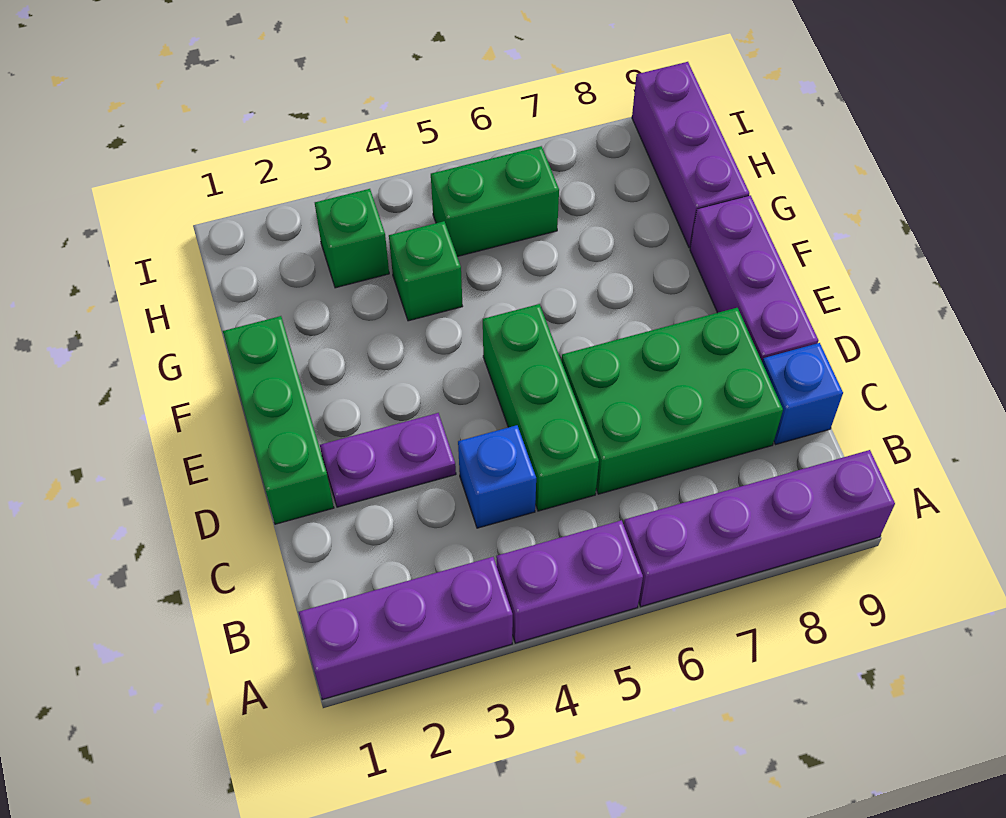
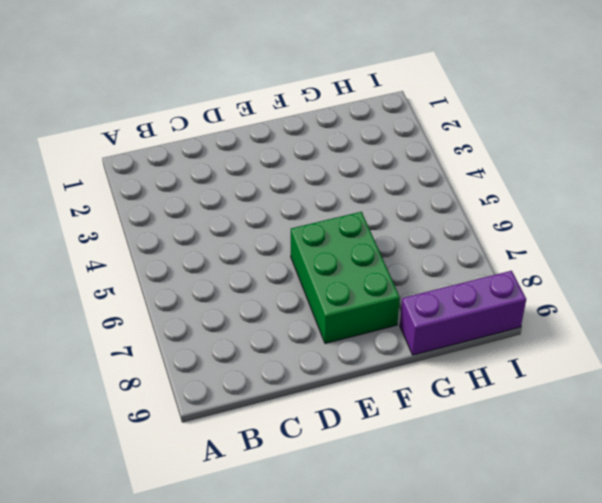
green brick E6:F8 level 1 -> green brick C6:D8 level 1
none -> purple brick A1:A3 level 1
none -> purple brick A4:A5 level 1
none -> purple brick A6:A9 level 1

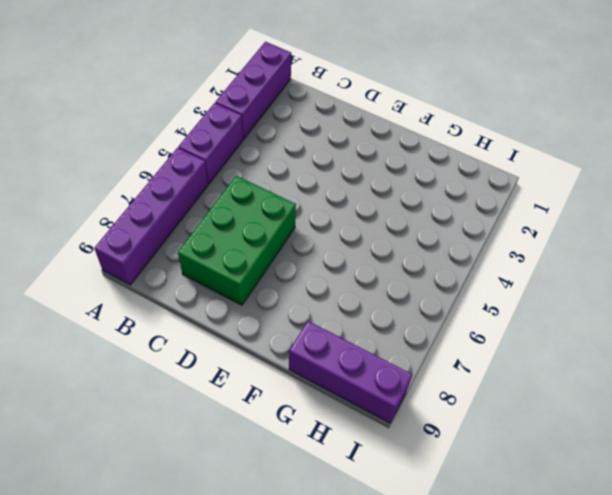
none -> blue brick C4 level 1
none -> green brick C5:E5 level 1
none -> blue brick C9 level 1

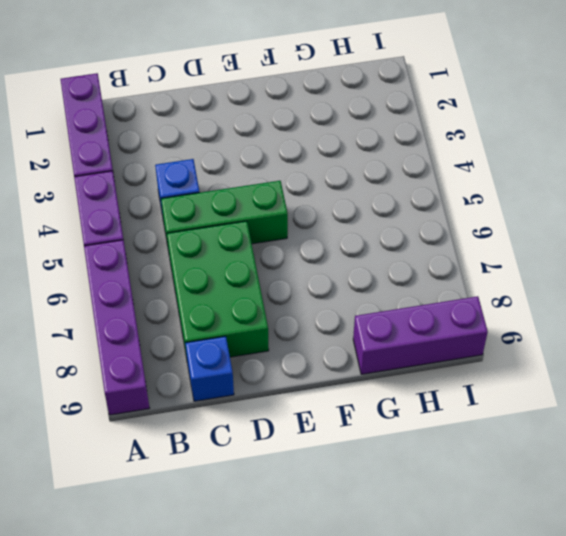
none -> green brick D1:F1 level 1
none -> purple plate D2:D3 level 1
none -> purple brick D9:F9 level 1

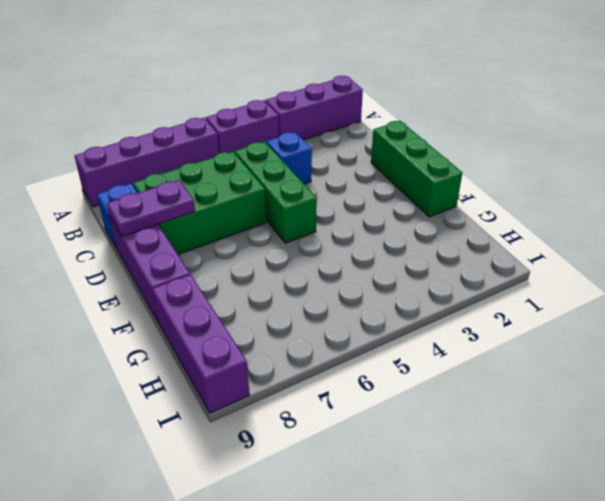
purple plate D8:D9 level 2 -> purple plate D2:D3 level 1
none -> green brick G4 level 1
none -> green brick H3 level 1
none -> green brick H5:H6 level 1

